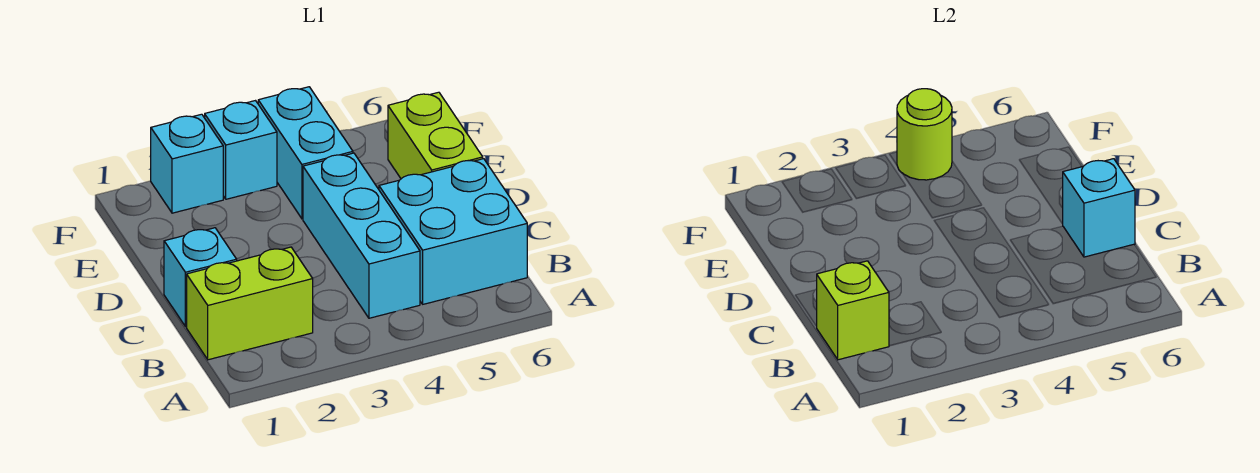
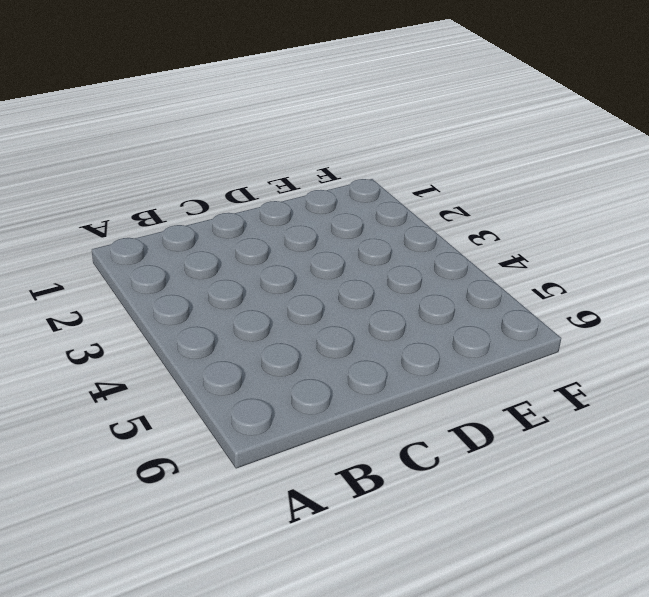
none -> lime brick B1:B2 level 1
none -> cyan brick B4:D4 level 1

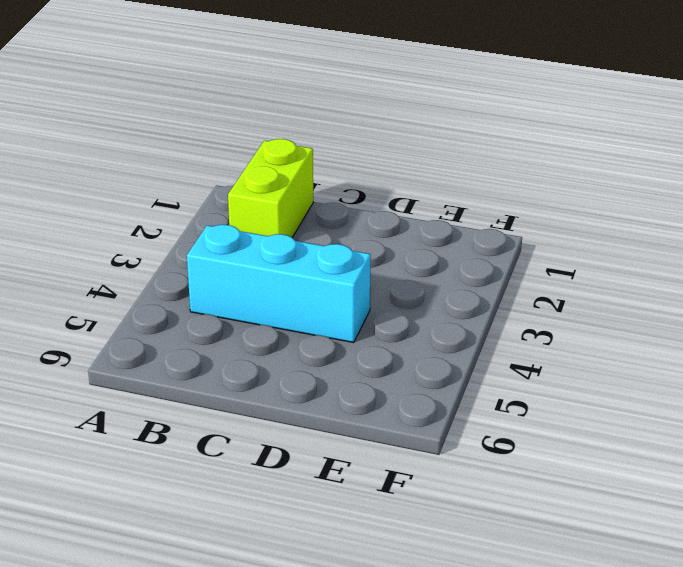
none -> cyan brick B5:C6 level 1
none -> cyan brick C1 level 1

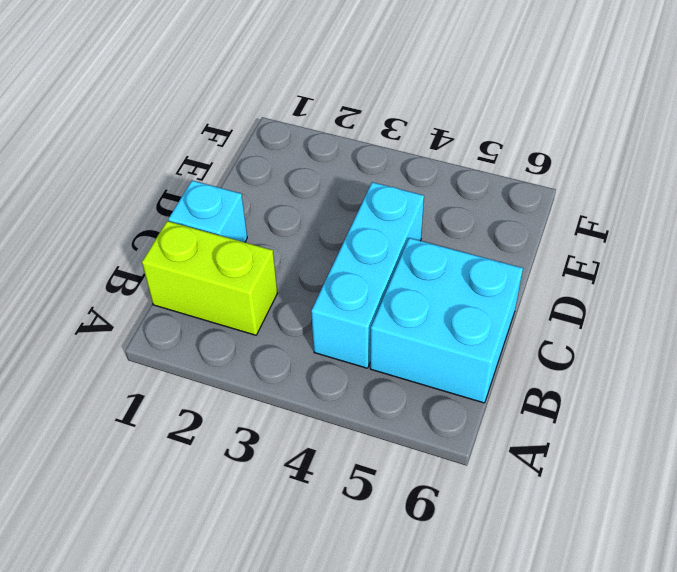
none -> lime brick D6:E6 level 1
none -> cyan brick E4:F4 level 1

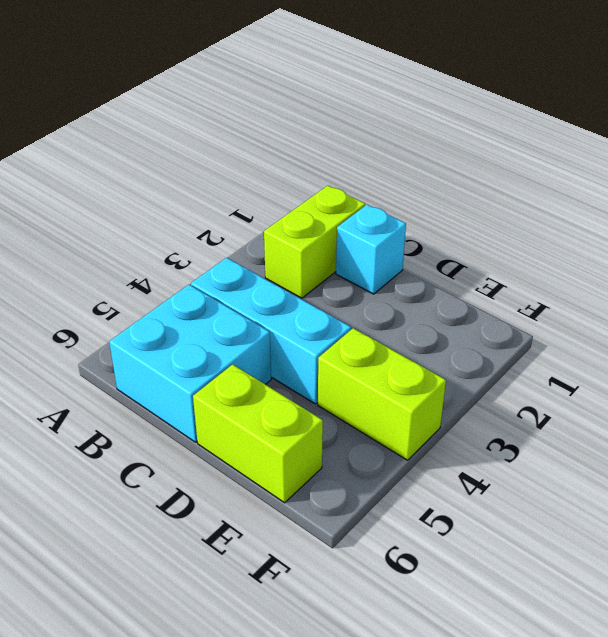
lime brick E4:F4 level 1 -> cyan brick E4:F4 level 1
none -> cyan brick F2 level 1
none -> cyan brick F3 level 1

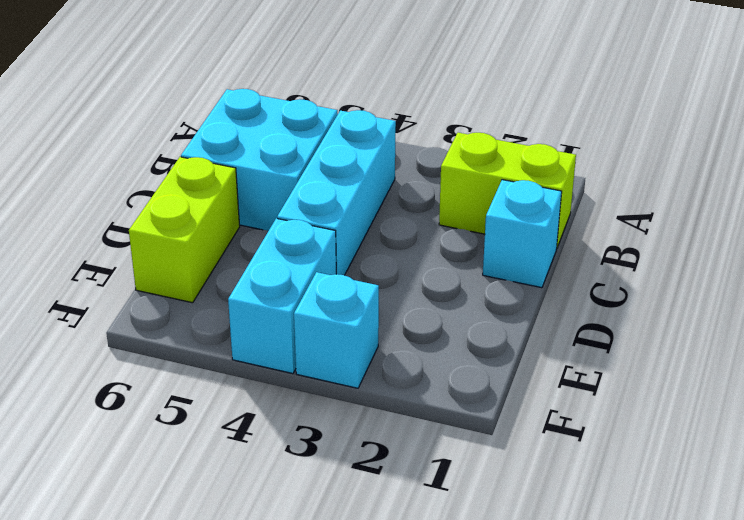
none -> cyan brick F2 level 1
none -> lime brick B1 level 2

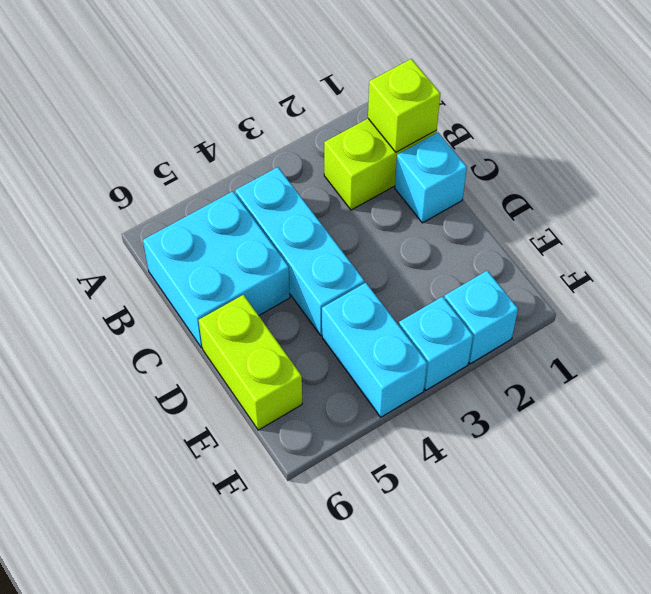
none -> cyan brick C6 level 2
none -> lime round brick F4 level 2

